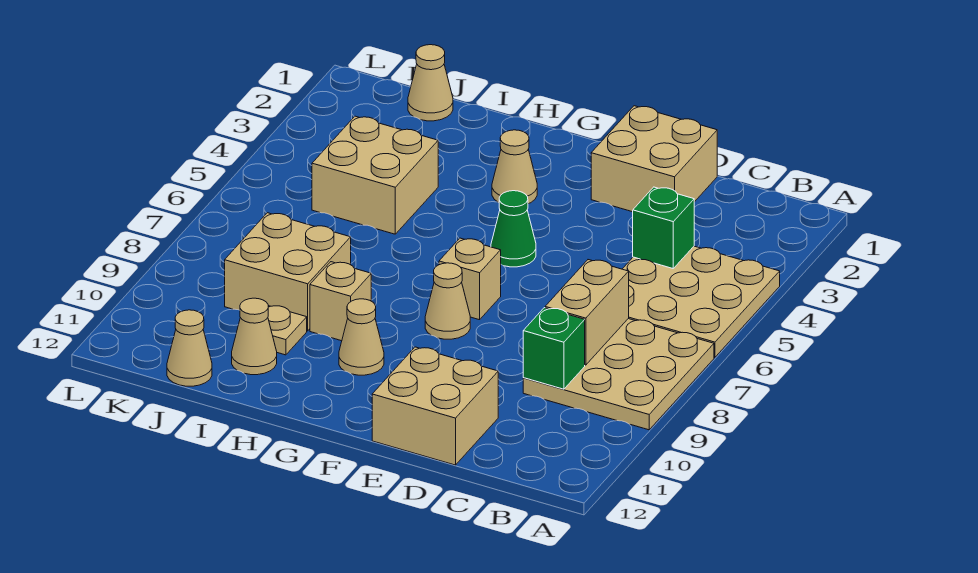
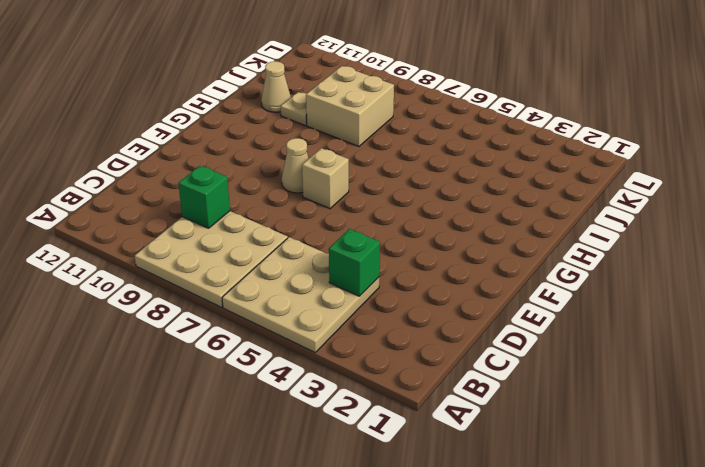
none -> tan brick D1:E2 level 1
none -> tan brick D11:E12 level 1
none -> green cone F5 level 1

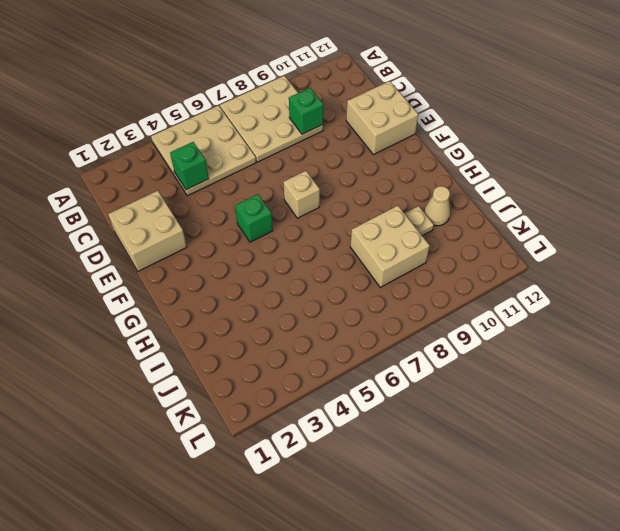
green brick F5 level 1 -> green cone F5 level 1
none -> tan cone F8 level 1
none -> tan cone G3 level 1
none -> tan cone G10 level 1

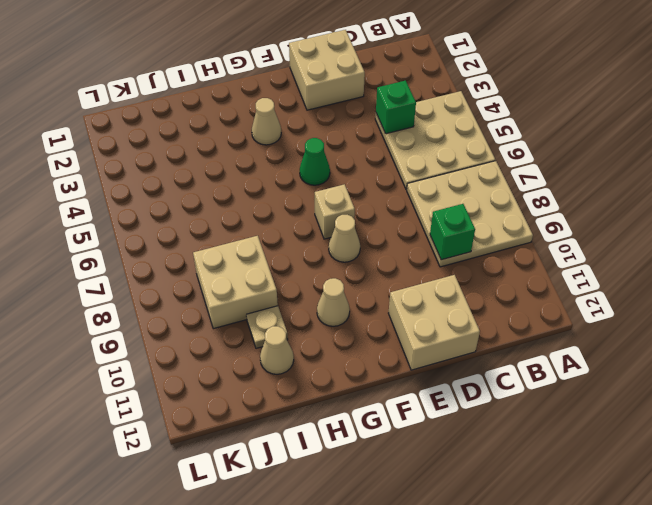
none -> tan brick H9 level 1
none -> tan brick I4:J5 level 1
none -> tan cone J1 level 1

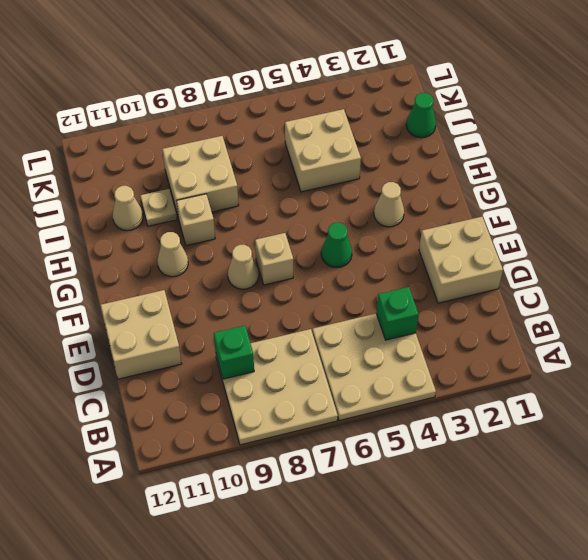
green cone J1 level 1 -> tan cone J1 level 1
none -> tan cone J12 level 1
none -> tan brick C7:C8 level 2

